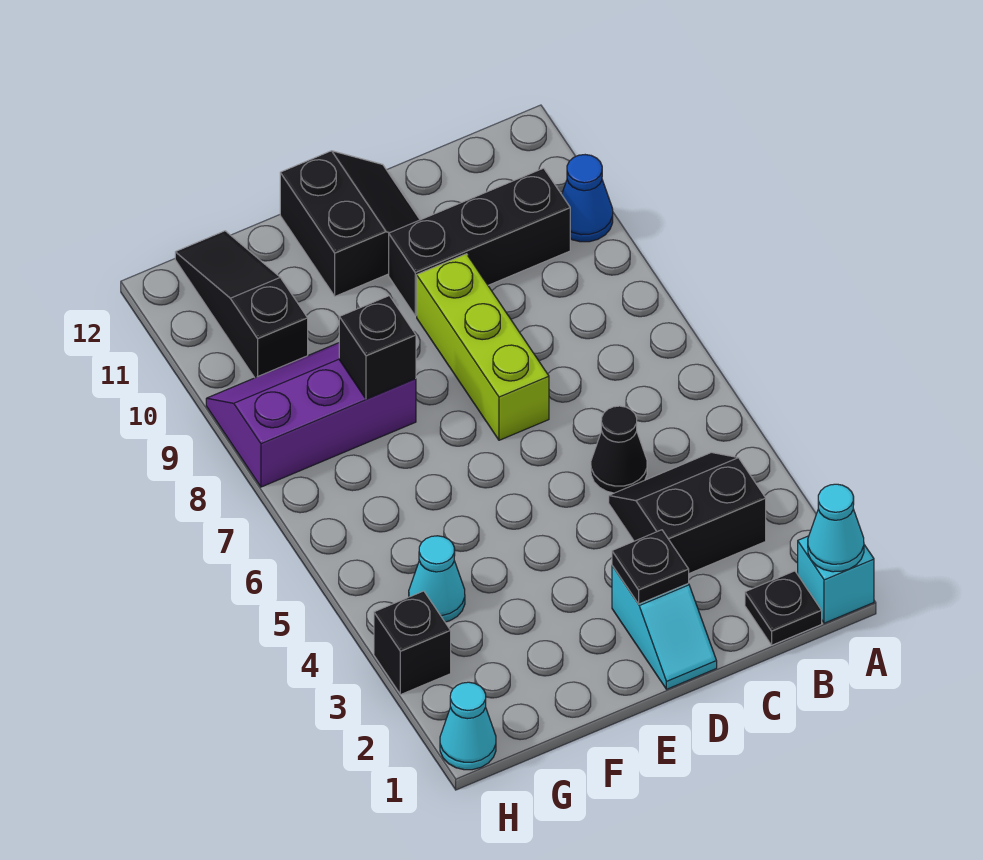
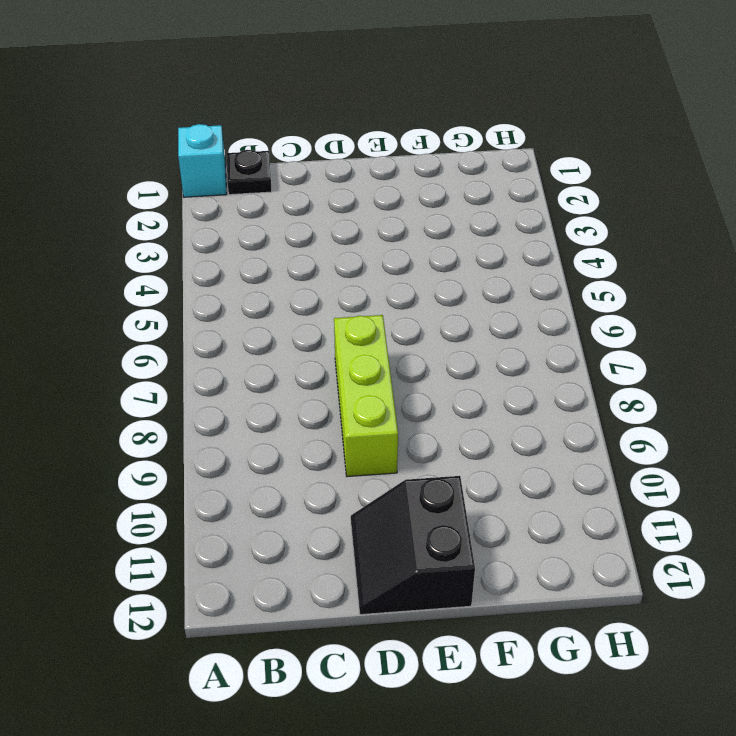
none -> blue cone A10 level 1
none -> black slope B3:C4 level 1 top 3
none -> black brick B10:D10 level 1

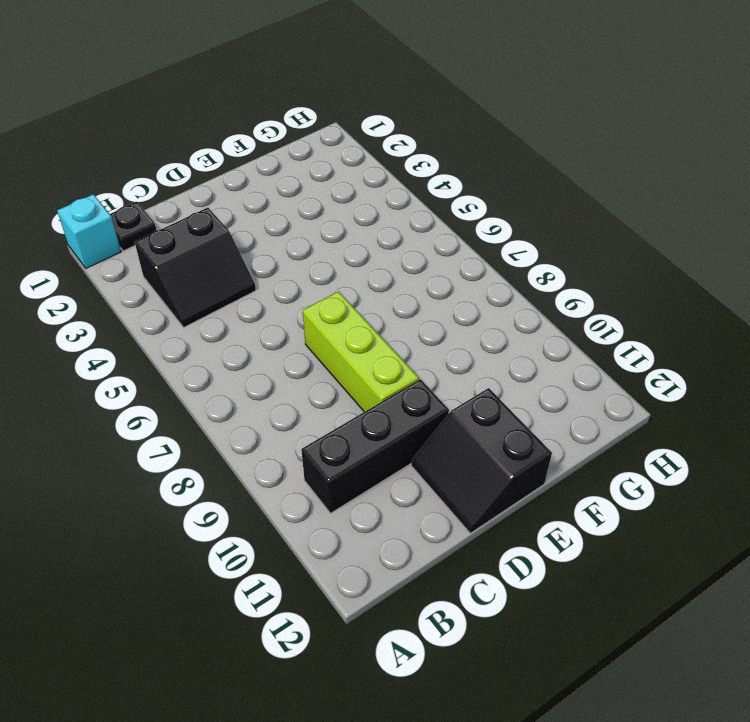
none -> blue cone A10 level 1
none -> black cone C5 level 1
none -> cyan slope D1:D2 level 1 top 2

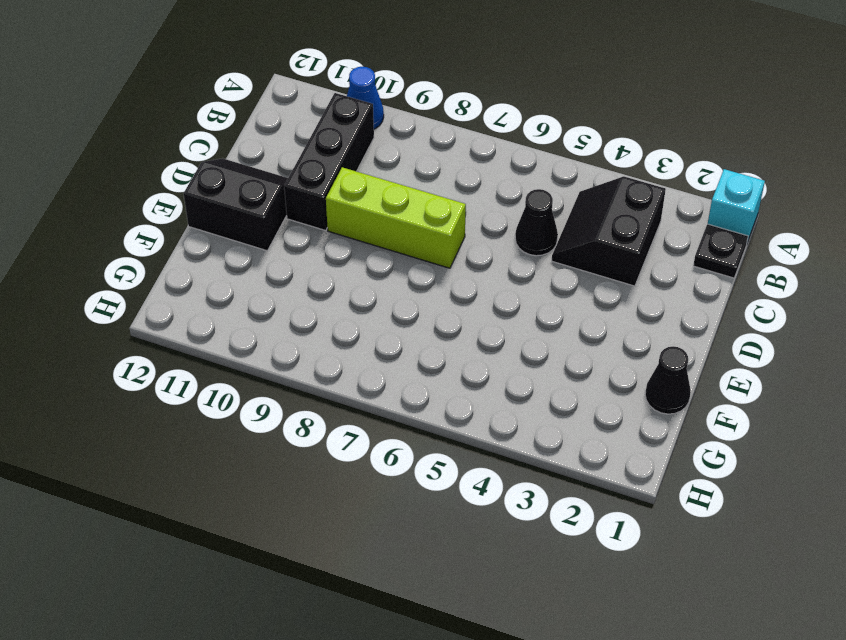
black cone F1 level 1 -> none
none -> cyan slope D1:D2 level 1 top 2
none -> purple slope F8:H9 level 1 top 8
none -> cyan cone G4 level 1

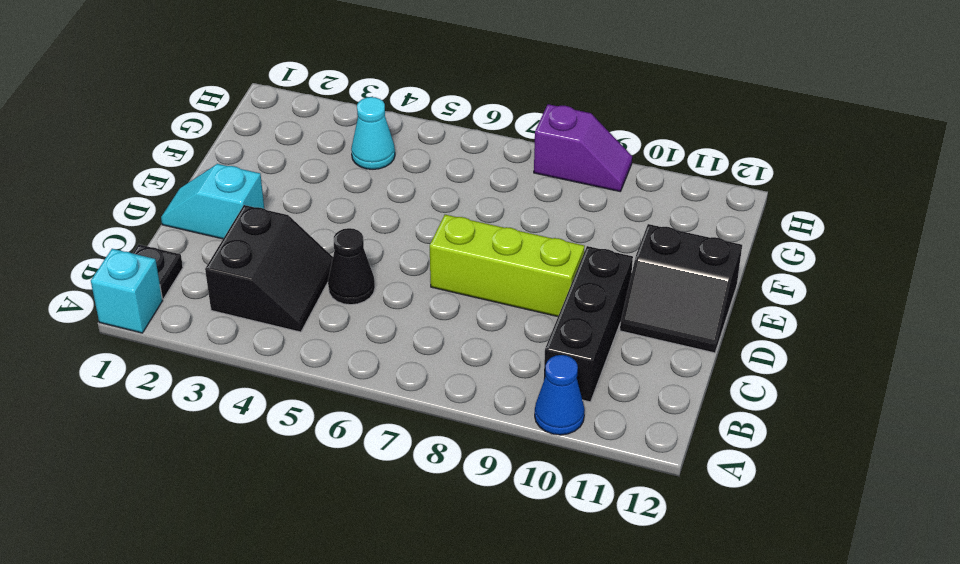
purple slope H8:H9 level 1 top 8 -> purple slope F8:H9 level 1 top 8
none -> black slope G10:G12 level 1 top 10
none -> cyan cone H1 level 1
none -> black brick H3 level 1

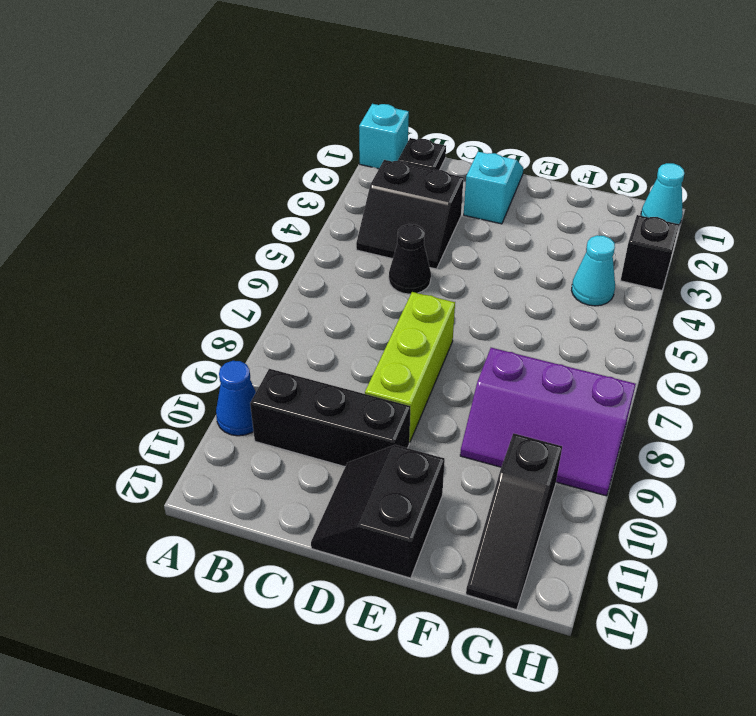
none -> cyan cone A1 level 2
none -> black plate D2 level 2
none -> black brick F8 level 2

